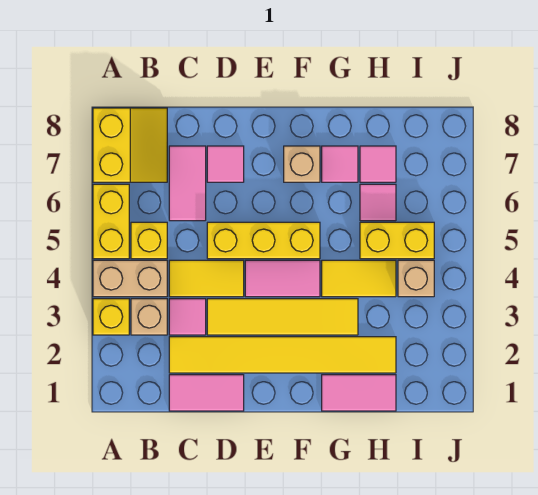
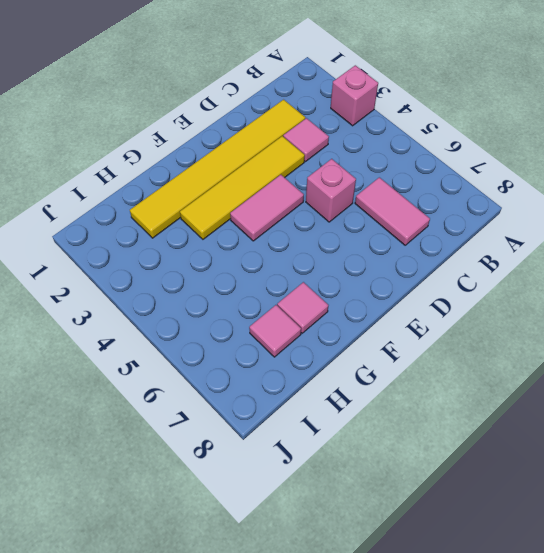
pink brick A3 level 1 -> yellow brick A3 level 1
pink brick D5 level 1 -> yellow brick D5:F5 level 1
none -> tan brick A4:B4 level 1
none -> yellow brick A5:A6 level 1
none -> yellow slope A7:B8 level 1 top A

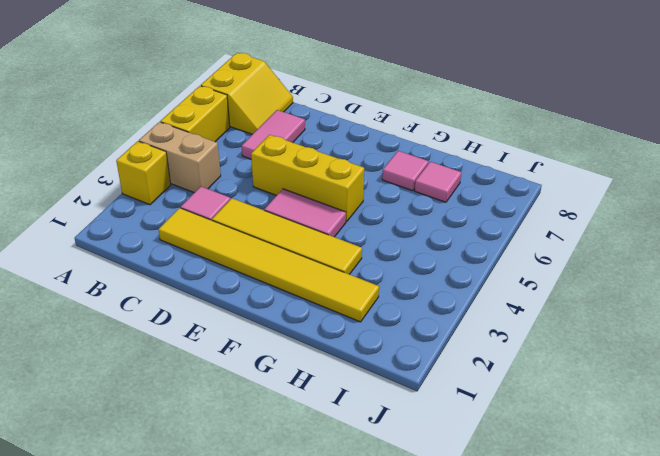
none -> tan brick B3 level 1
none -> yellow brick B5 level 1
none -> pink tile C1:D1 level 1

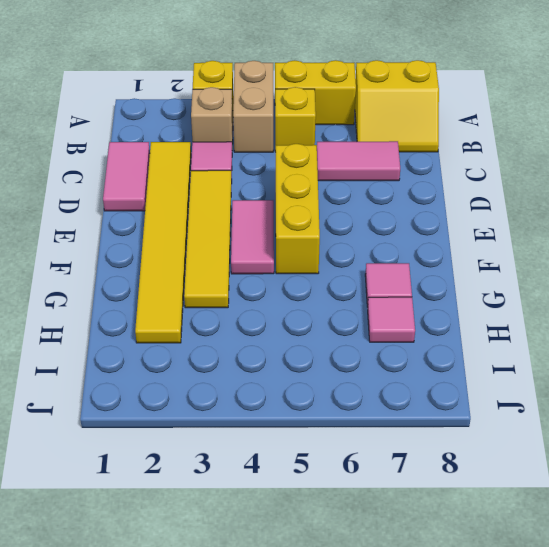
none -> yellow tile C4:D4 level 1
none -> pink tile D7 level 1
none -> tan brick F7 level 1

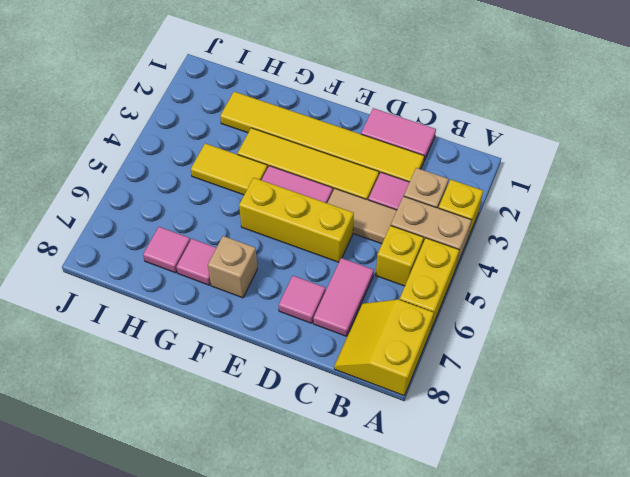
tan tile C4:D4 level 1 -> yellow tile C4:D4 level 1
none -> pink tile G1:H1 level 1
none -> yellow brick H5:I5 level 1
none -> pink tile H6 level 1

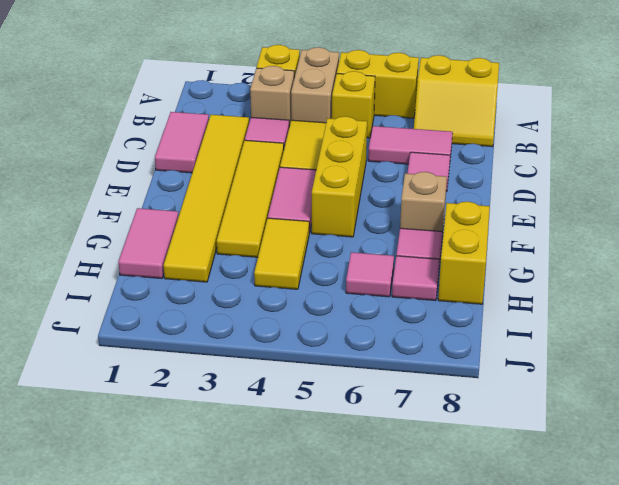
yellow brick G8:H8 level 1 -> yellow brick H5:I5 level 1
none -> tan brick I4 level 1

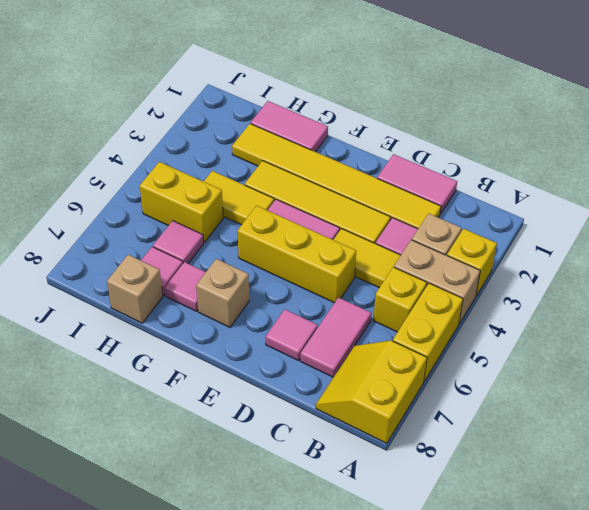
tan brick H8 level 1 -> tan brick I4 level 1

